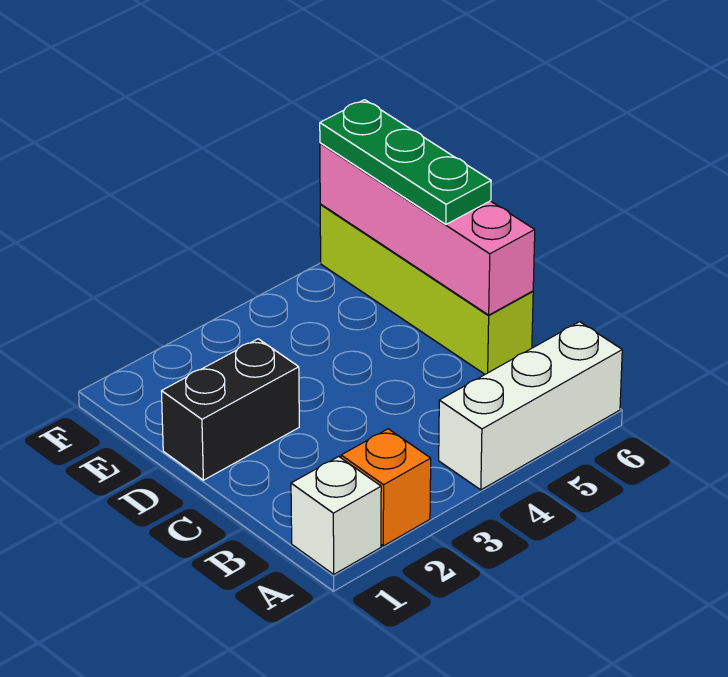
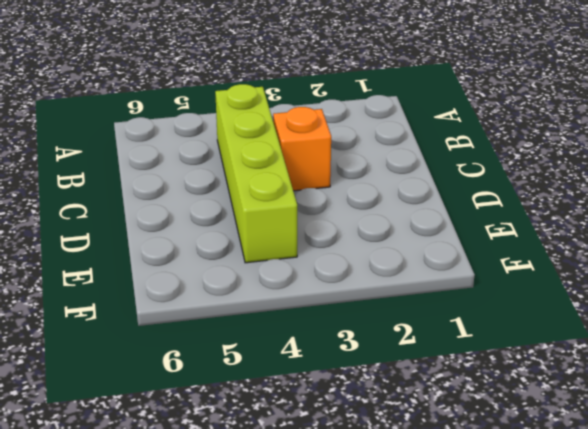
lime brick B4:E4 level 1 -> lime brick C6:F6 level 1
orange brick C3 level 1 -> orange brick A2 level 1
none -> white brick A1 level 1
none -> white brick A4:A6 level 1

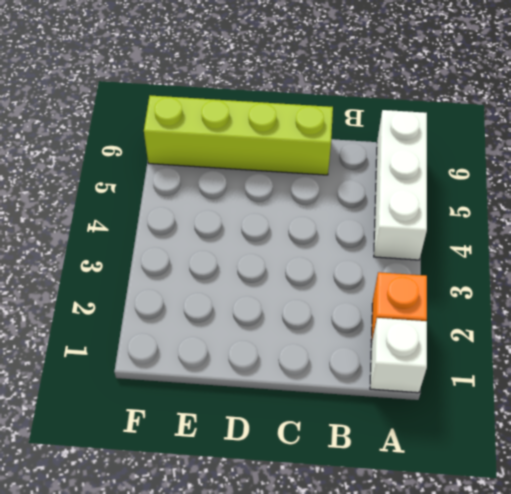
none -> black brick D1:D2 level 1
none -> pink brick C6:F6 level 2

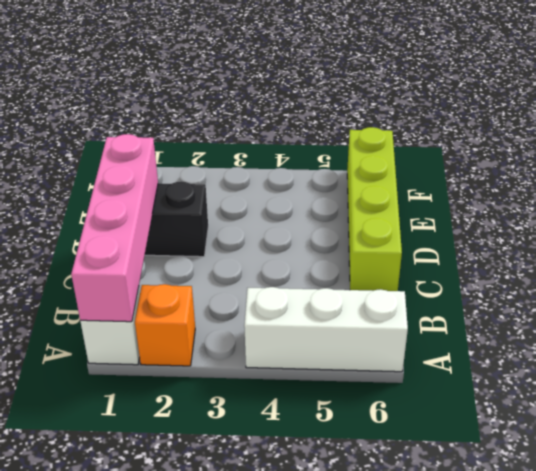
pink brick A1:D1 level 2 -> pink brick C6:F6 level 2
none -> green plate D6:F6 level 3

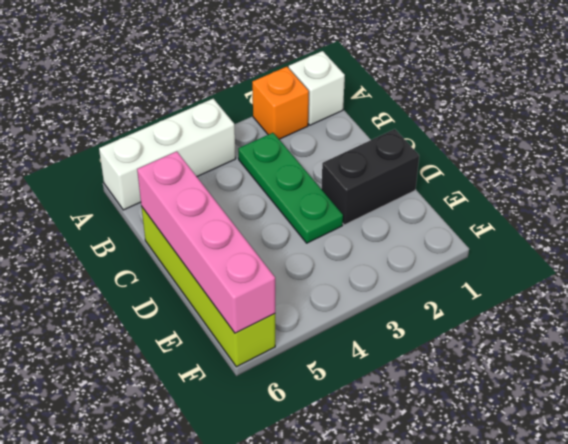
green plate B3:D3 level 1 -> green plate D6:F6 level 3

